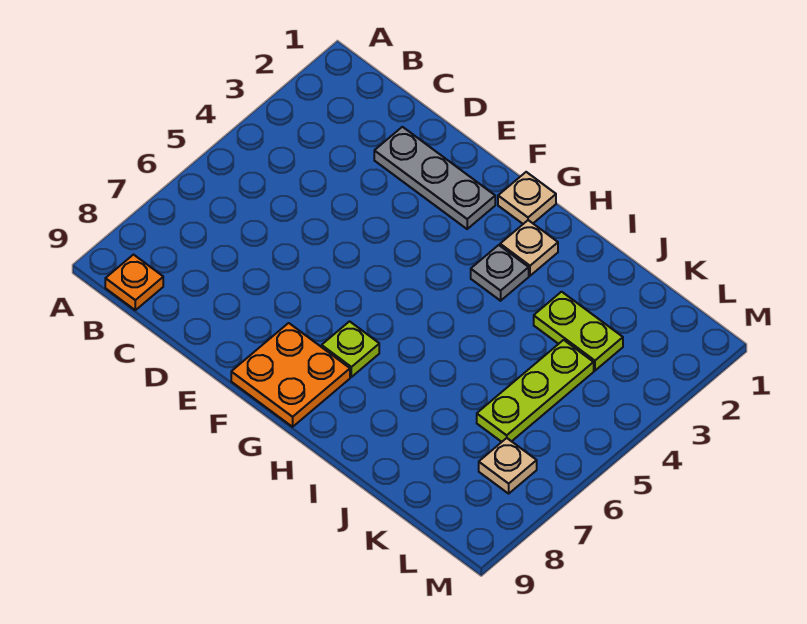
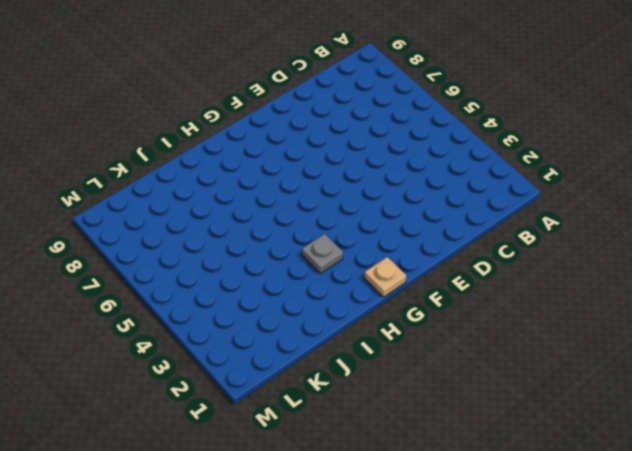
none -> orange plate B9 level 1
none -> grey plate D2:F2 level 1

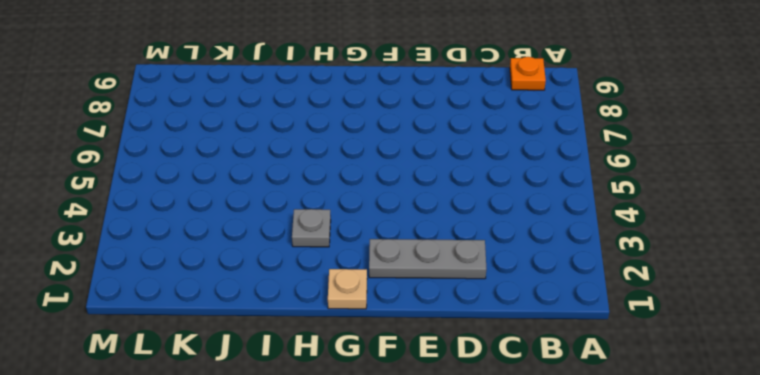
none -> orange plate F8:G9 level 1
none -> lime plate G7 level 1

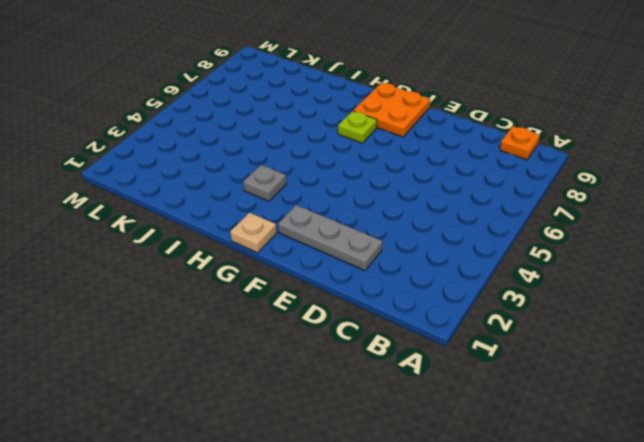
none -> tan plate H2 level 1
none -> lime plate J3:K3 level 1

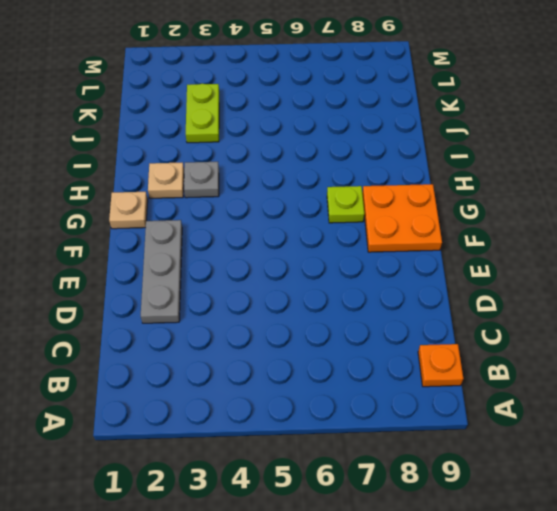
none -> lime plate K4:K6 level 1
none -> tan plate L7 level 1

